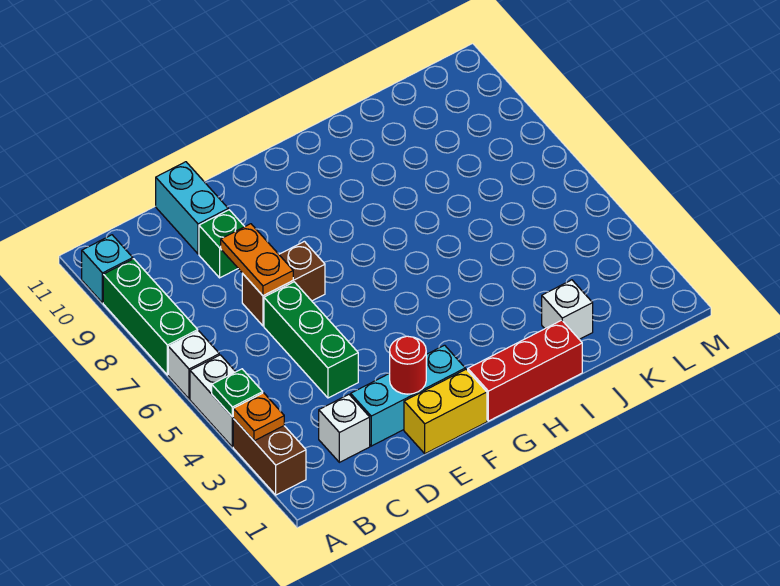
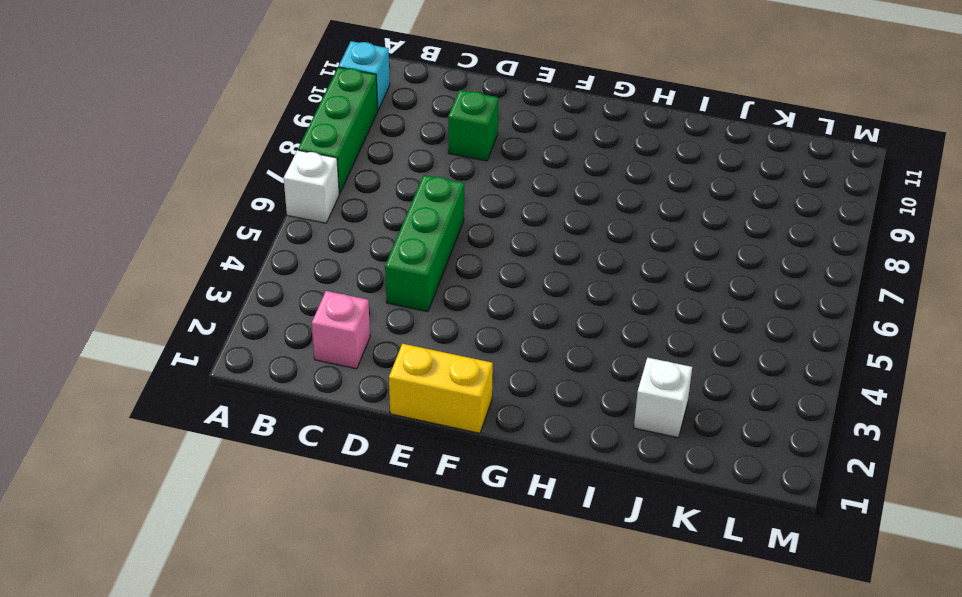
pink brick C2 level 1 -> white brick C2 level 1
none -> brown brick A2:A3 level 1
none -> white brick A4:A5 level 1
none -> cyan brick D2:F2 level 1

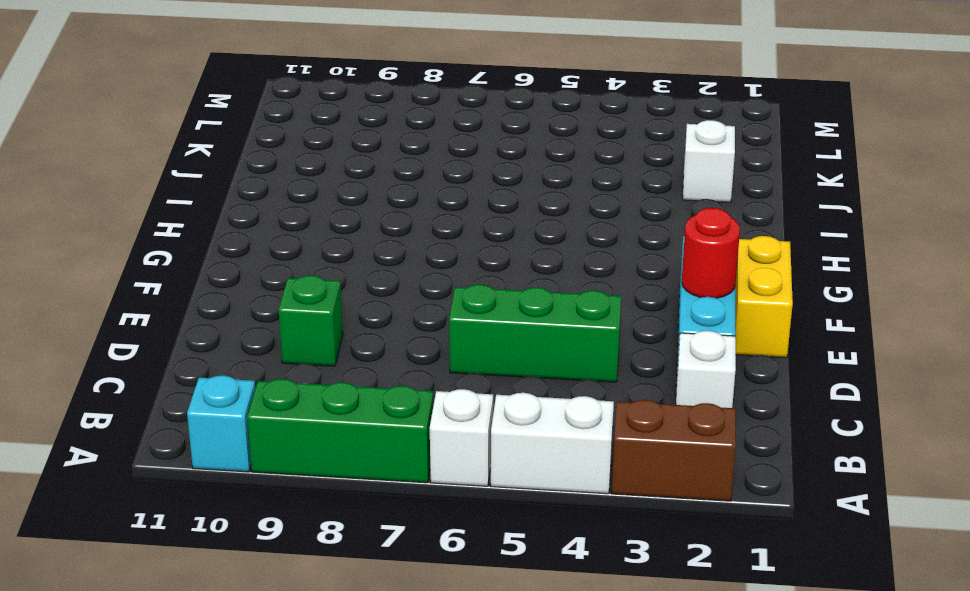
none -> brown brick D7:E7 level 1
none -> cyan brick D10:D11 level 1
none -> red brick G1:I1 level 1

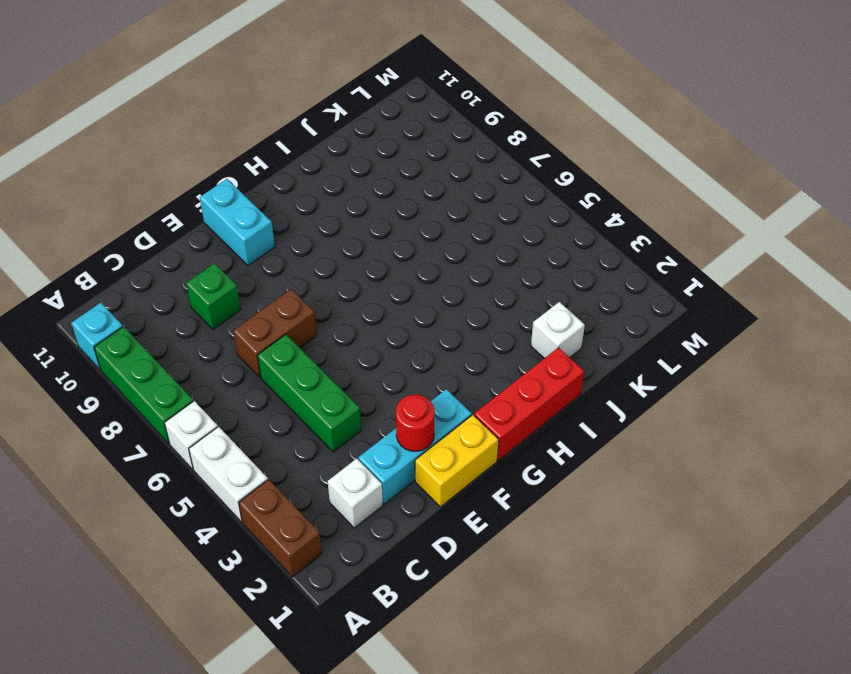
cyan brick F10:F11 level 1 -> cyan brick D10:D11 level 1
none -> orange plate A3 level 2
none -> green plate A4 level 2
none -> orange plate D7:D8 level 2

